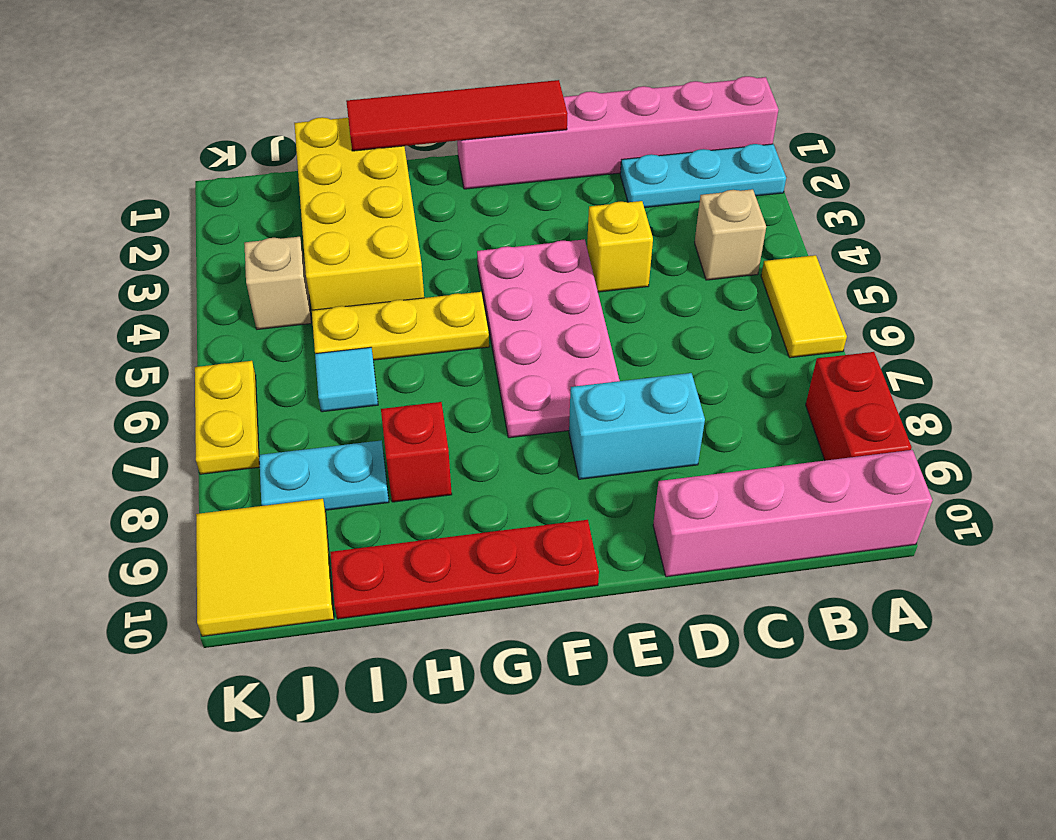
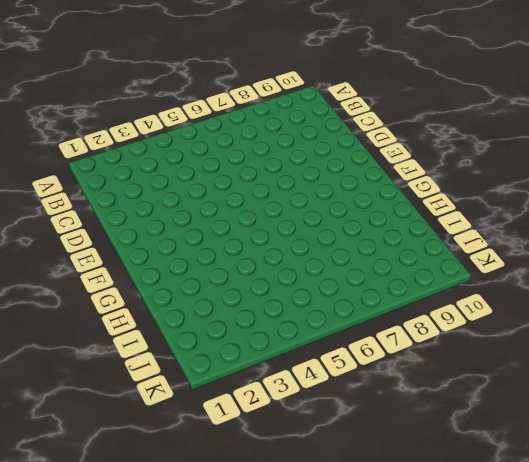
none -> pink brick A1:F1 level 1
none -> cyan plate A2:C2 level 1
none -> yellow tile A5:A6 level 1

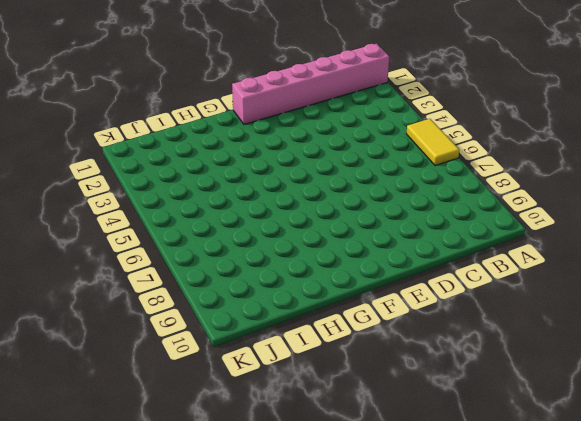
none -> cyan plate A2:C2 level 1
none -> red brick A8:A9 level 1
none -> pink brick A10:D10 level 1

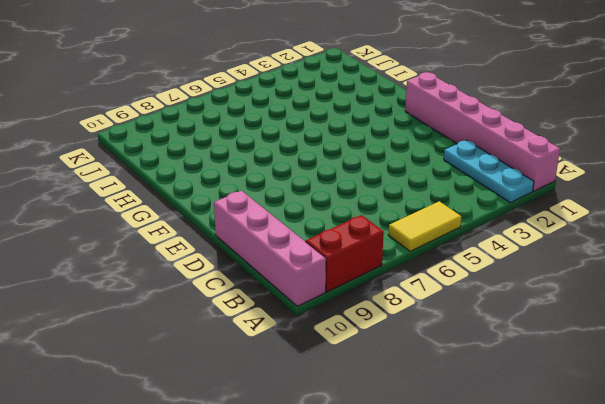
none -> tan brick B4 level 1
none -> yellow brick D4 level 1
none -> cyan brick D8:E8 level 1

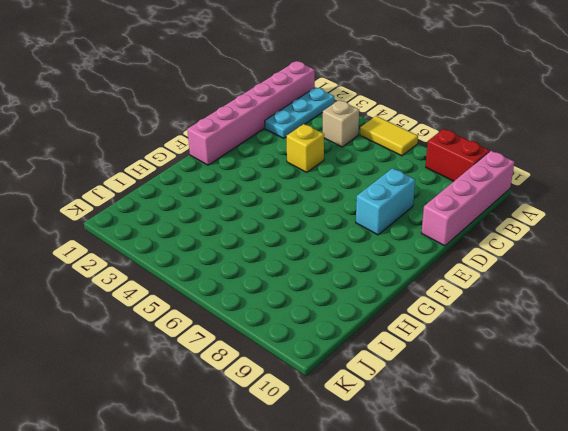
none -> pink plate E4:F7 level 1
none -> red plate F10:I10 level 1
none -> yellow plate G5:I5 level 1

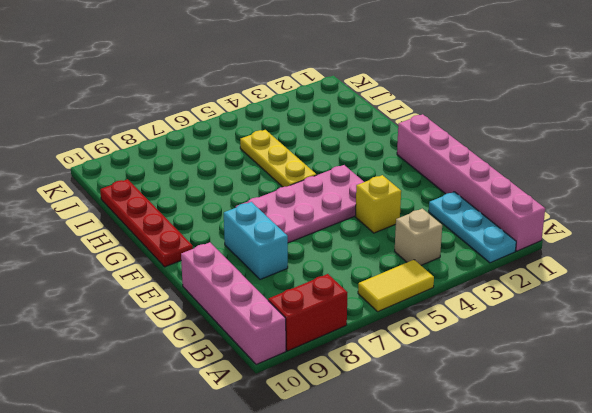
none -> yellow brick H1:I4 level 1
none -> red brick H8 level 1
none -> cyan tile I6 level 1

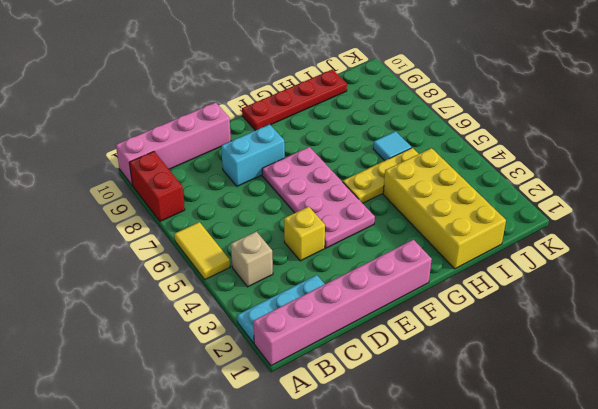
none -> red brick H8 level 1
none -> cyan plate I8:J8 level 1
none -> tan brick J4 level 1

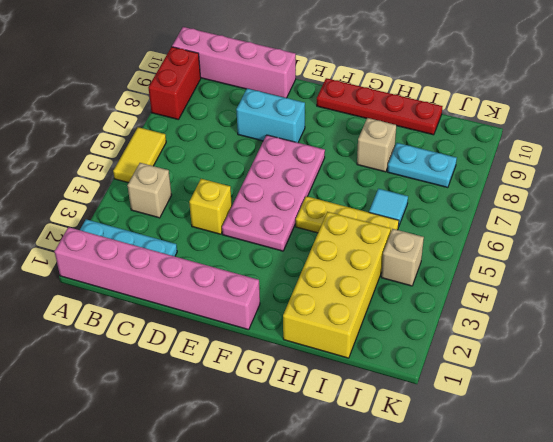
tan brick H8 level 1 -> red brick H8 level 1
none -> yellow tile J9:K10 level 1
none -> yellow plate K6:K7 level 1
none -> red tile E1:H1 level 2

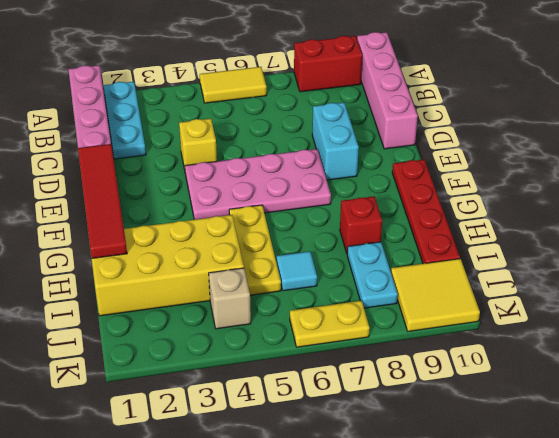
none -> tan brick B4 level 1

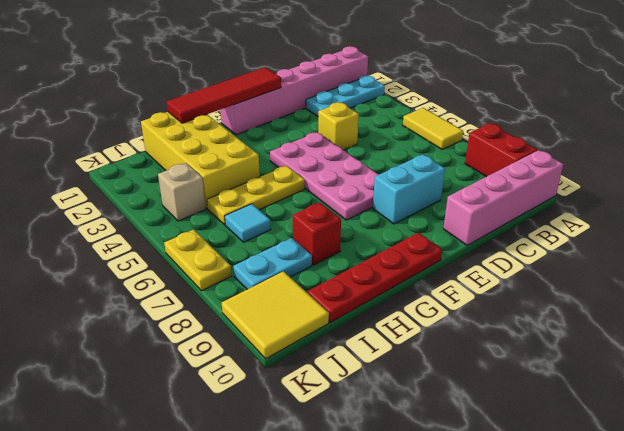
none -> tan brick B4 level 1

